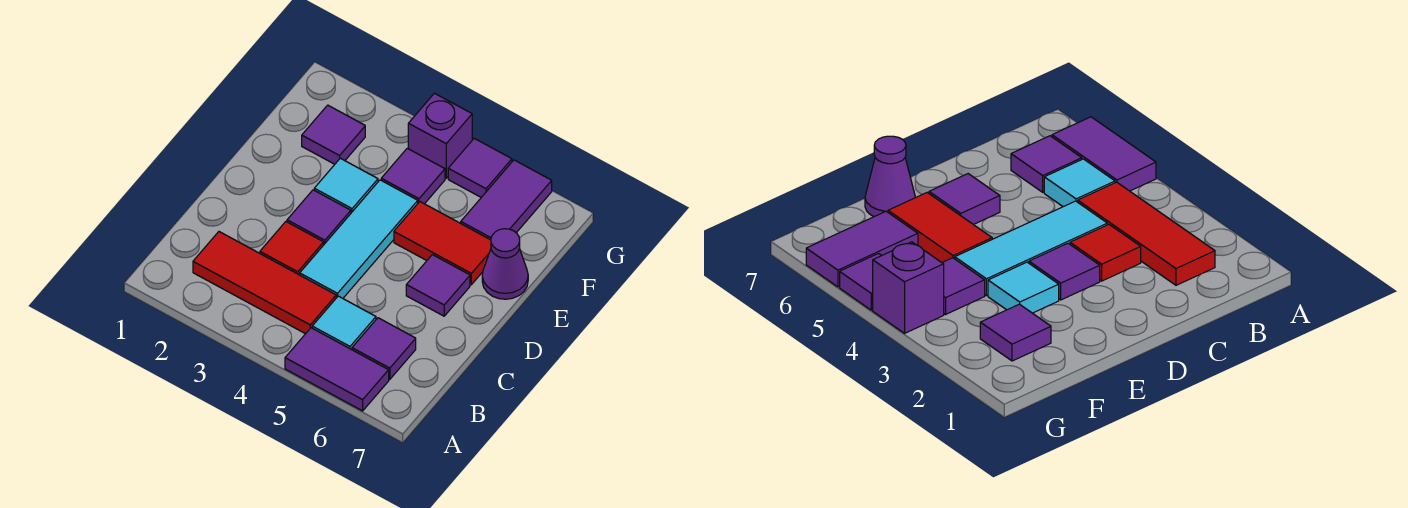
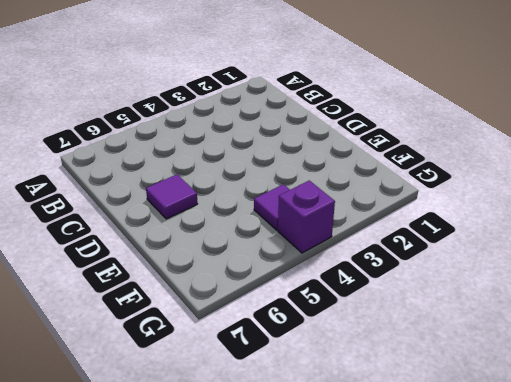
none -> purple tile A5:A6 level 1
none -> red tile B2:B4 level 1
none -> cyan tile B5 level 1

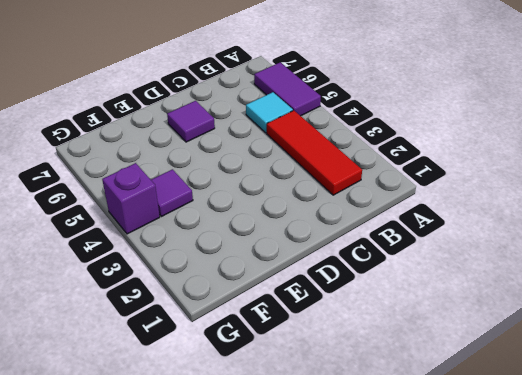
none -> purple tile B6 level 1
none -> red tile C3 level 1
none -> cyan tile C4:E4 level 1

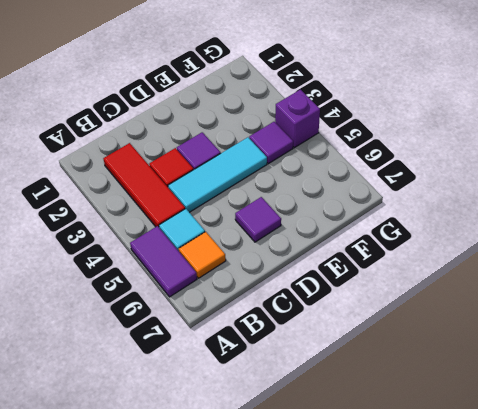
orange tile B6 level 1 -> purple tile B6 level 1
none -> cyan tile E3 level 1
none -> red tile E5:E6 level 1
none -> purple cone E7 level 1

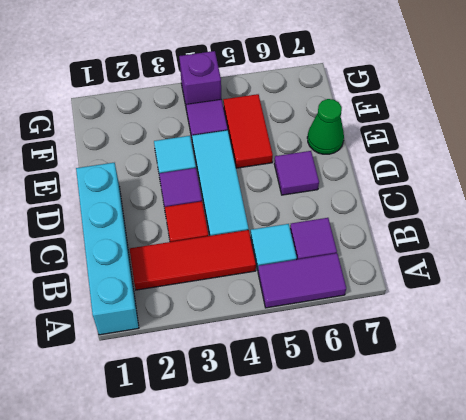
cyan brick A1:D1 level 1 -> none
red tile E5:F5 level 1 -> red tile E5:E6 level 1
green cone E7 level 1 -> purple cone E7 level 1
none -> purple tile F2 level 1
none -> purple tile F6:G6 level 1
none -> purple tile G5 level 1

